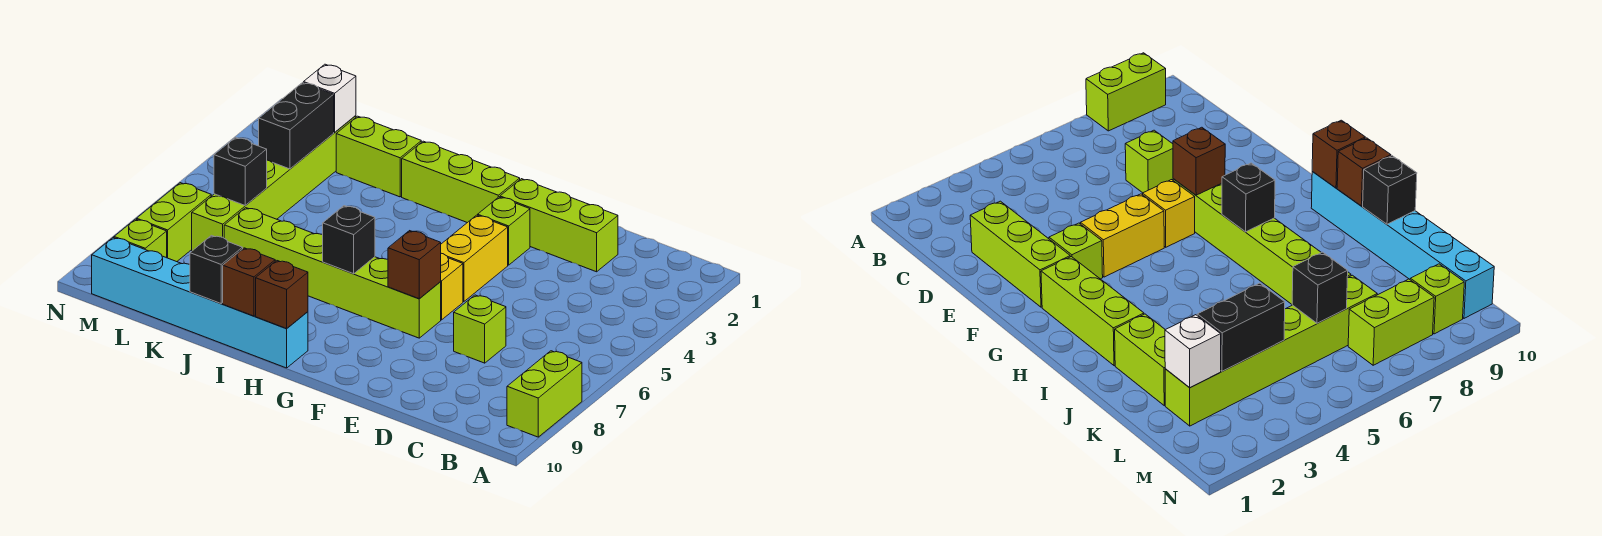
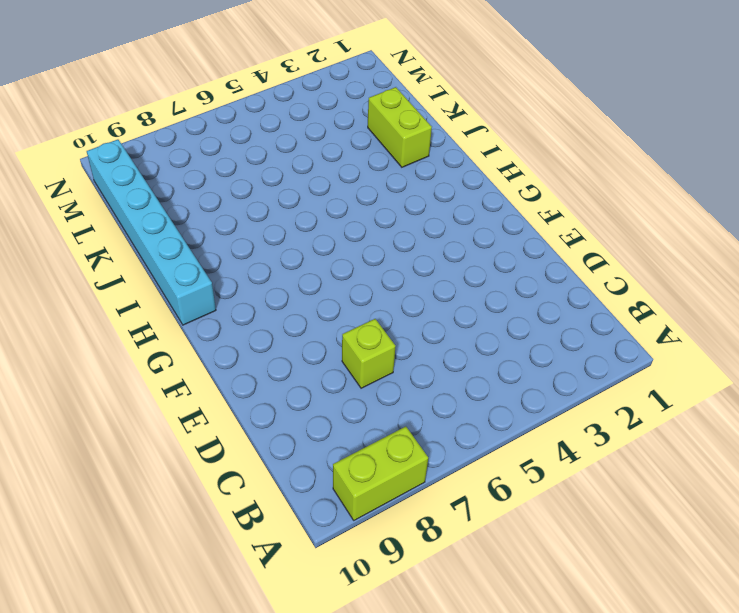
none -> lime brick D2:F2 level 1
none -> lime brick F3 level 1
none -> yellow brick F4:F5 level 1

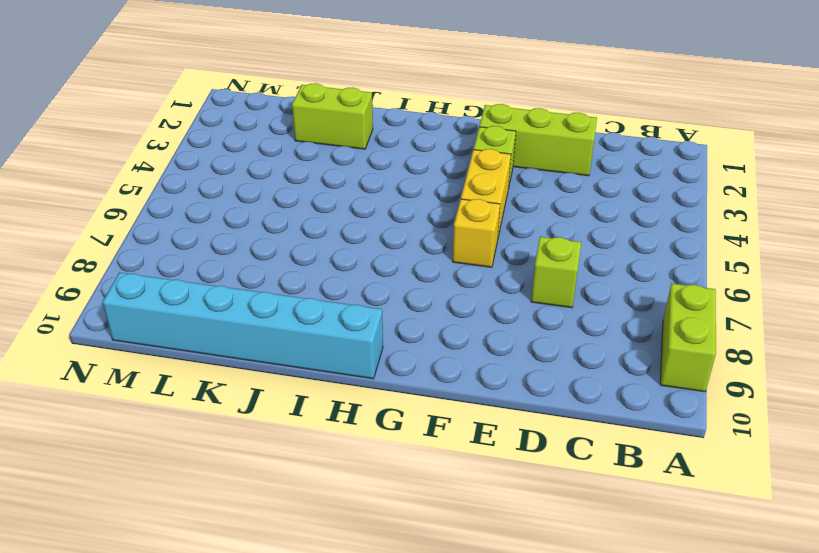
none -> lime brick F7:K7 level 1
none -> lime brick G2:I2 level 1
none -> lime brick L2:L7 level 1

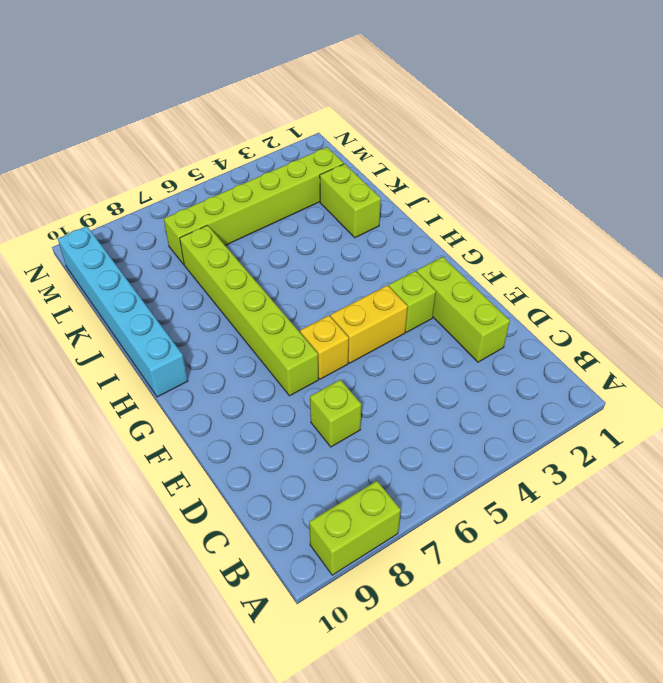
none -> lime brick G2:I2 level 1
none -> lime brick M7:M8 level 1
none -> lime brick M9 level 1

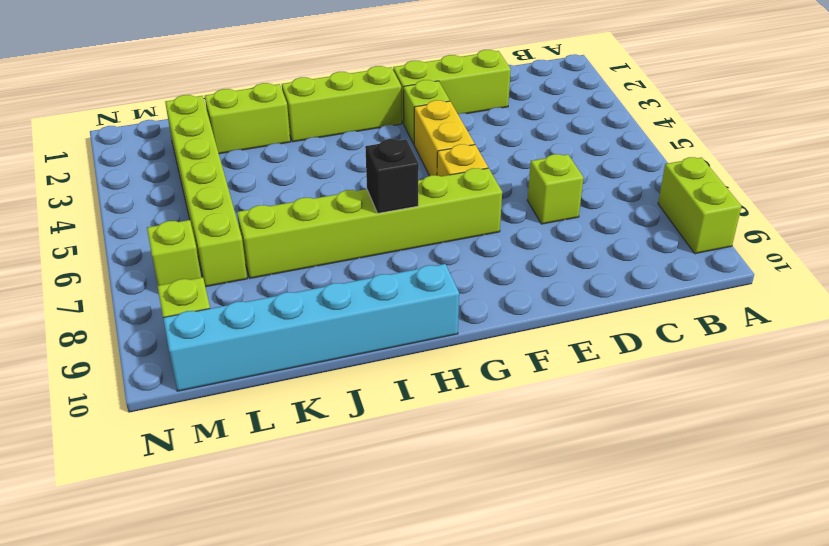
lime brick M7 level 1 -> lime brick M7:M8 level 1
none -> brown brick F7 level 2
none -> brown brick H10 level 2
none -> brown brick I10 level 2

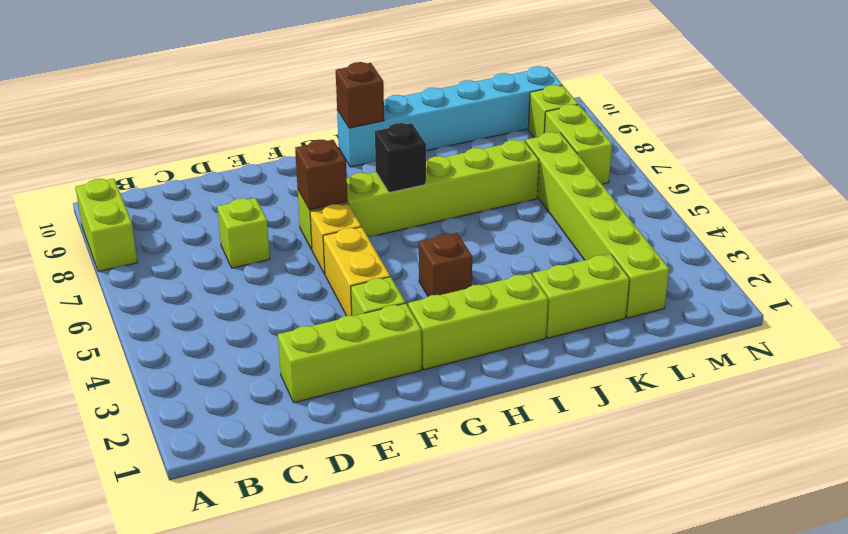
brown brick H4 level 1 -> brown brick I10 level 2
none -> black brick J10 level 2
none -> white brick L2 level 2
none -> black brick L3:L4 level 2

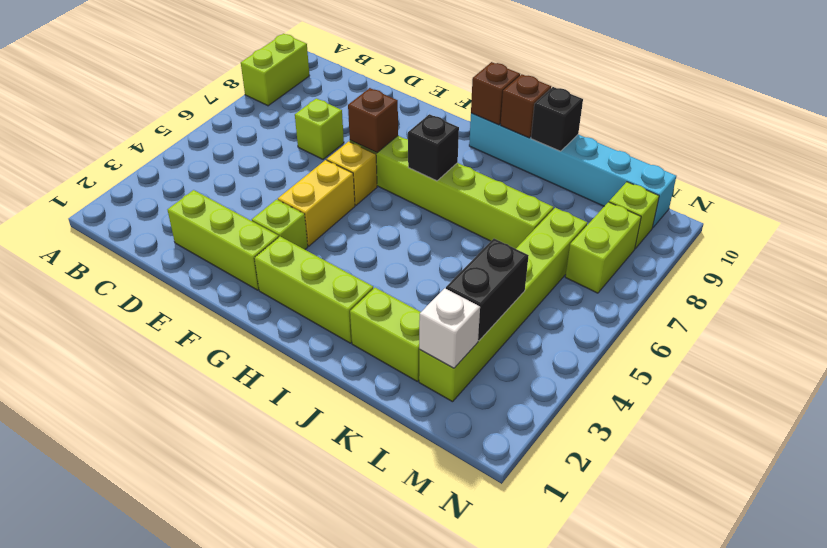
none -> black brick L6 level 2

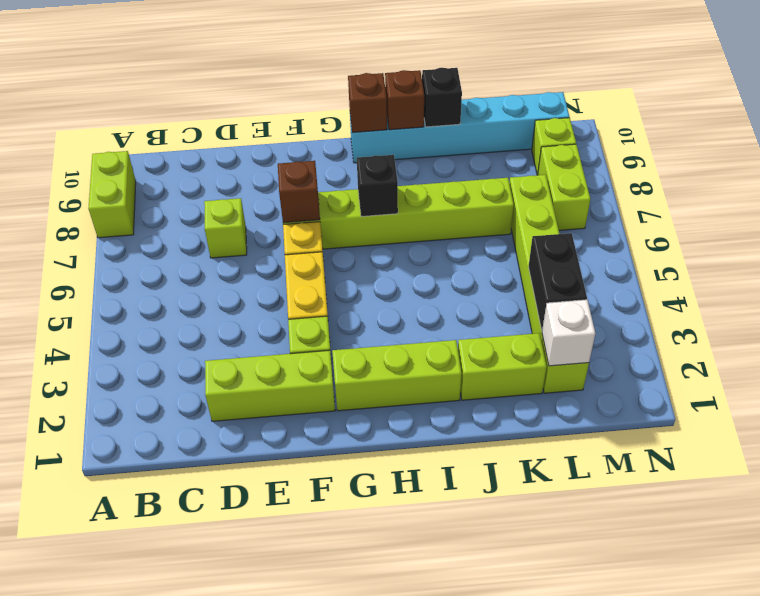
none -> black brick L6 level 2

